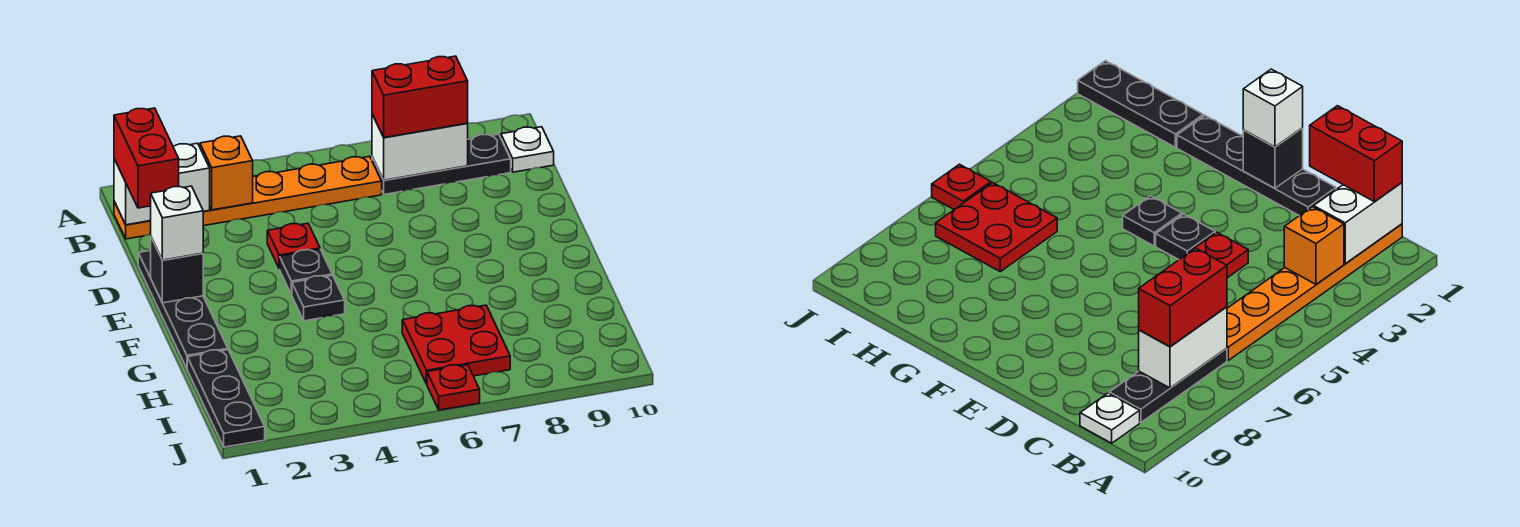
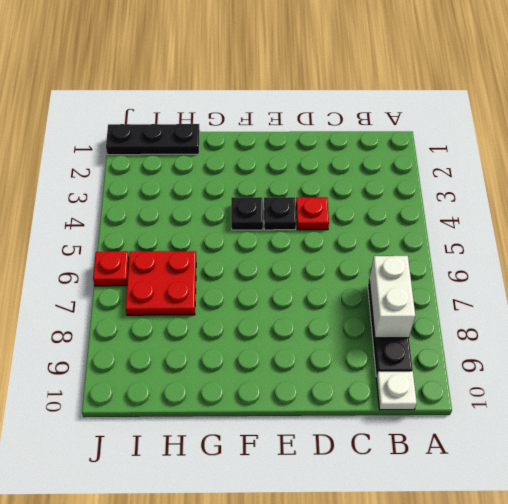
none -> orange plate B1:B6 level 1
none -> black plate D1:G1 level 1
none -> white brick B1:B2 level 2

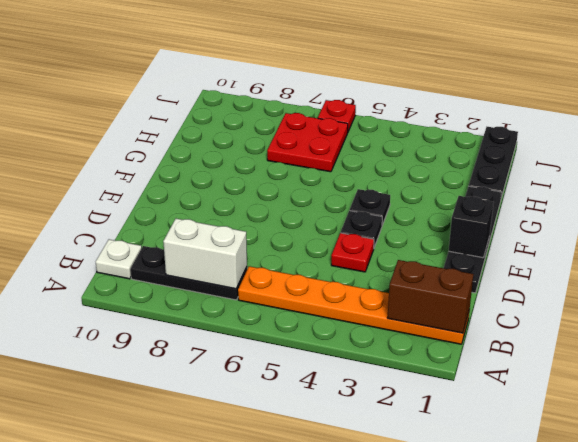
brown brick B1:B2 level 2 -> white brick B1:B2 level 2
none -> orange brick B3 level 2
none -> red brick B1:C1 level 3
none -> red brick B7:B8 level 3

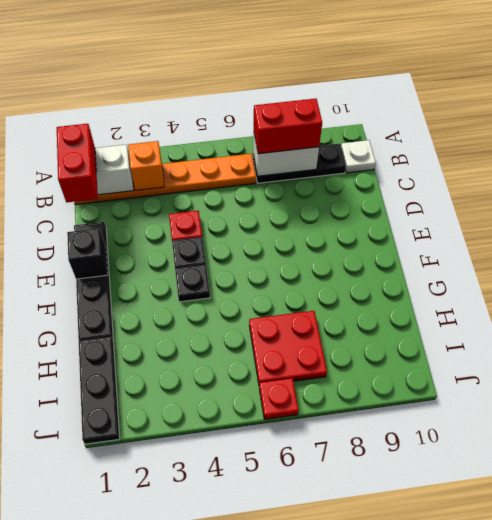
none -> white brick E1 level 3

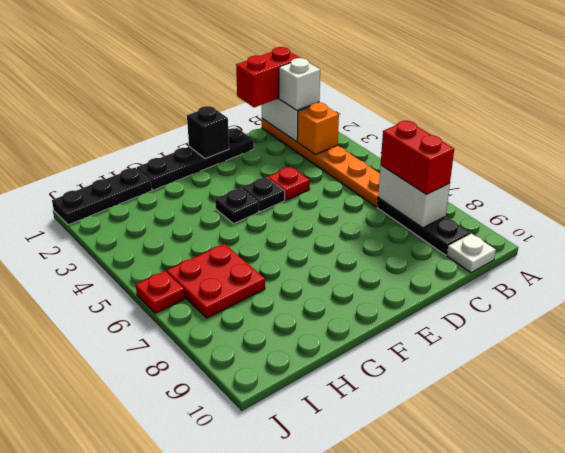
white brick B2 level 3 -> white brick E1 level 3

